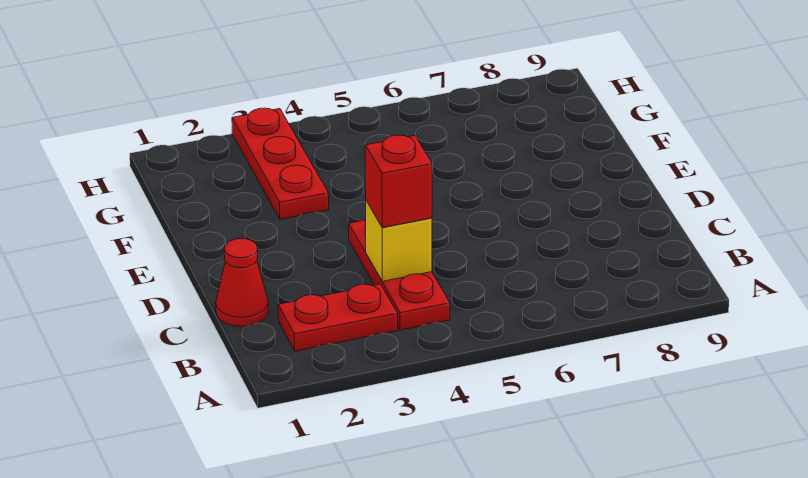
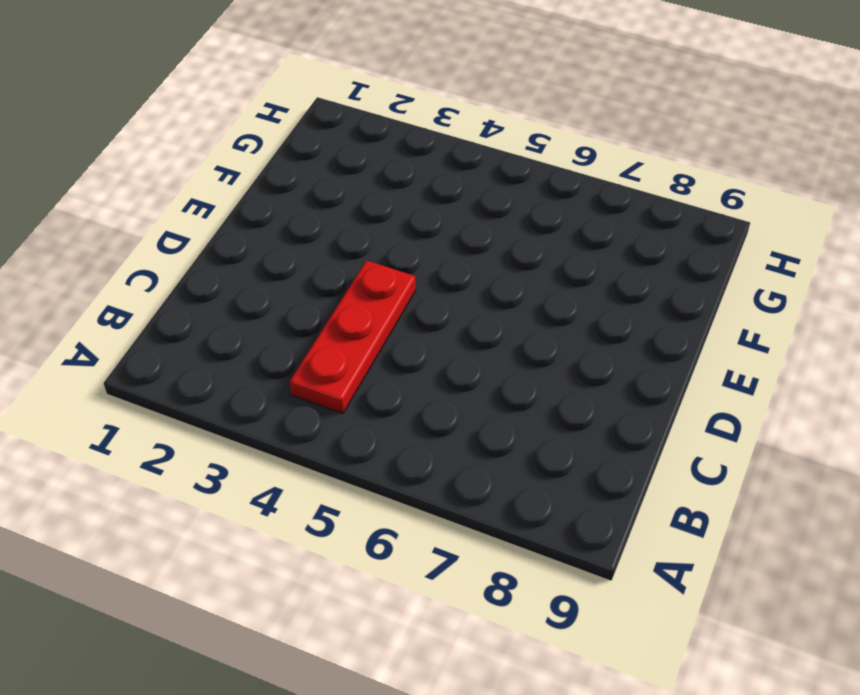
none -> red plate B2:B3 level 1
none -> red cone C1 level 1

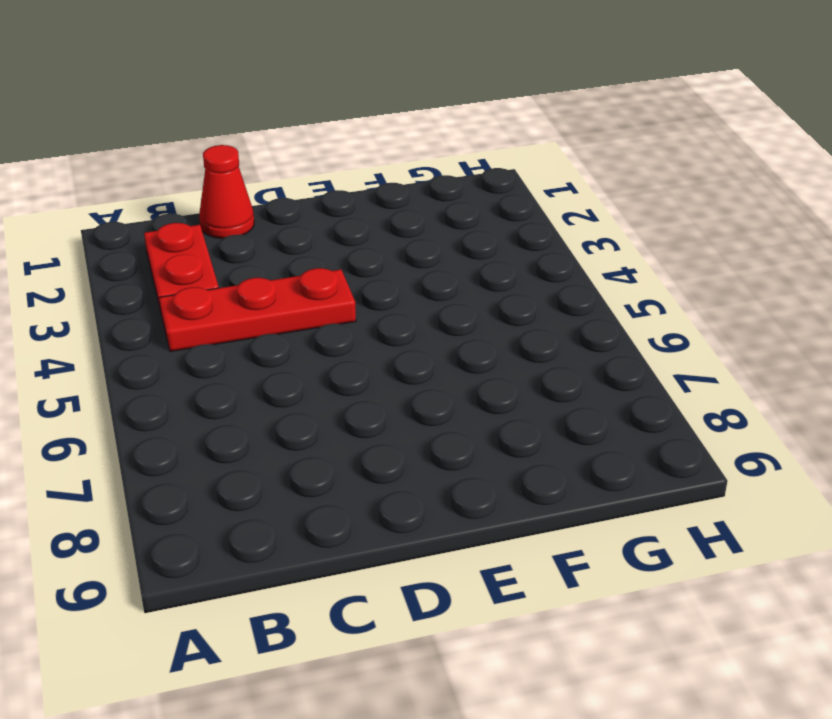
none -> red plate F3:H3 level 1
none -> yellow brick C4 level 2

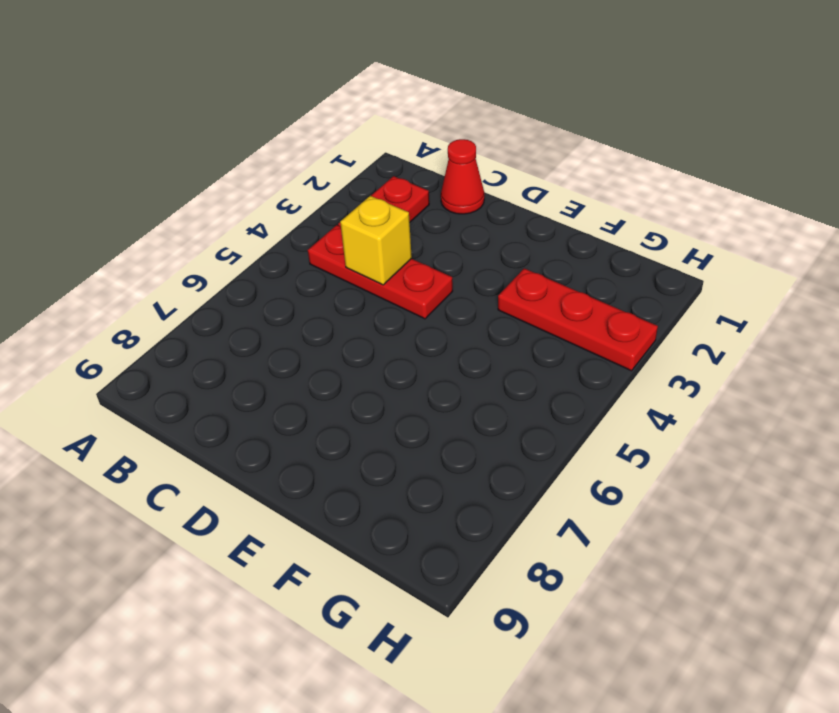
none -> red brick C4 level 3

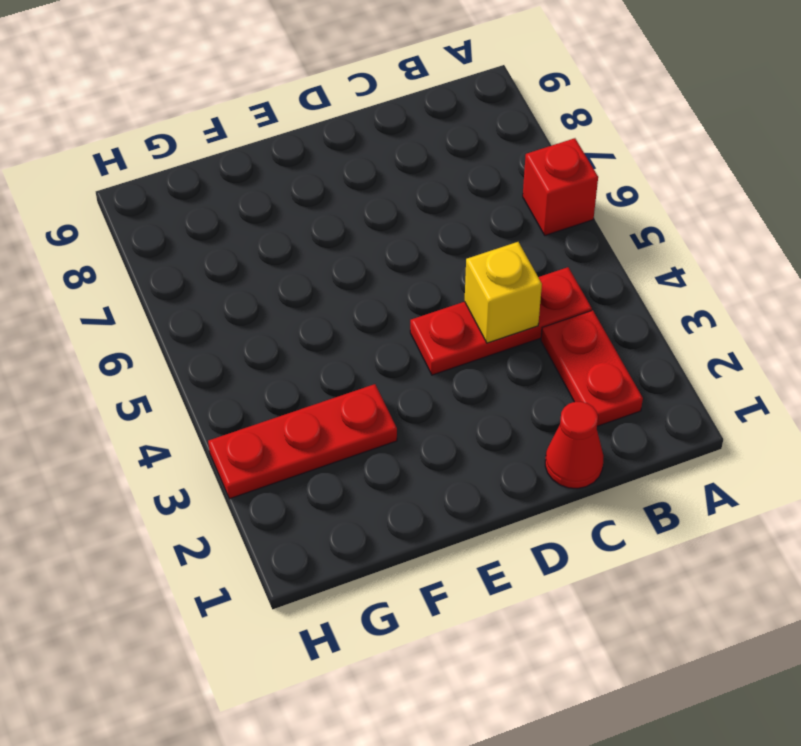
red brick A6 level 1 -> red brick C4 level 3

